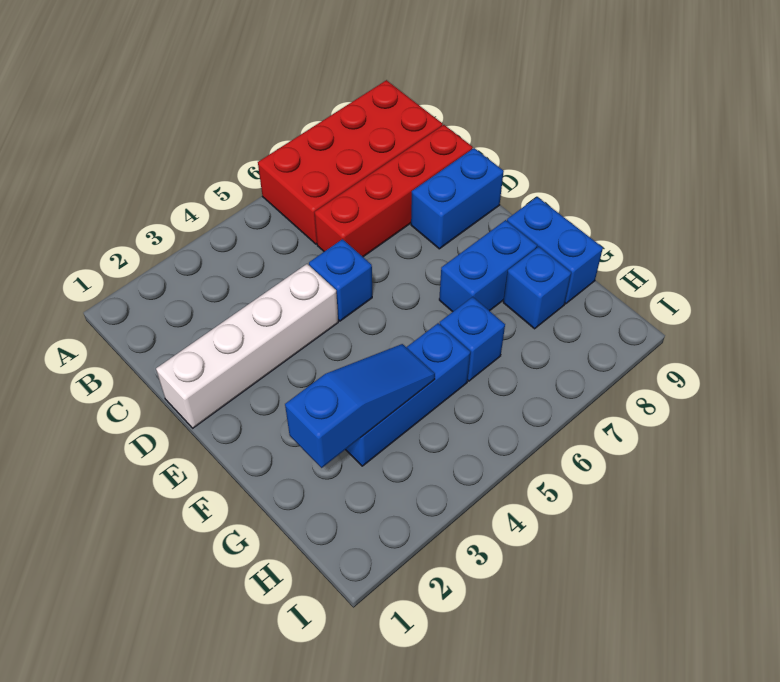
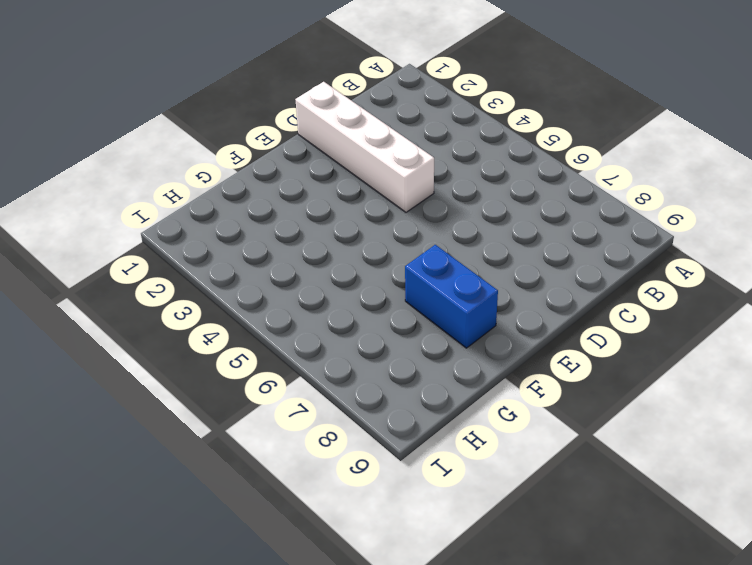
none -> red brick A6:B9 level 1
none -> red brick C6:C9 level 1

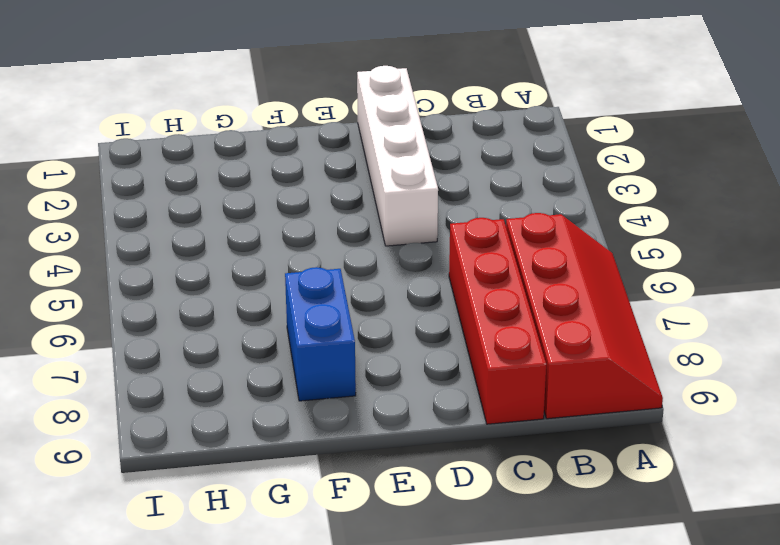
red slope A6:B9 level 1 top B -> red brick A6:B9 level 1
none -> blue brick D5 level 1
none -> blue brick D8:D9 level 1

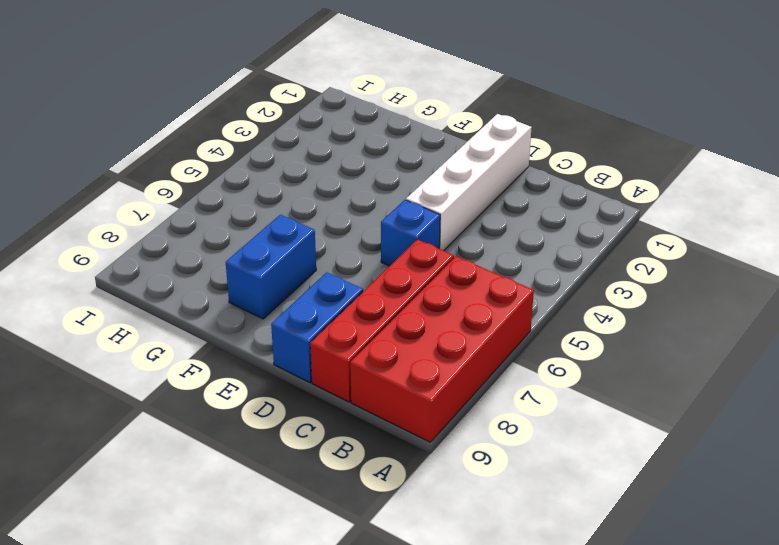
none -> blue brick F9:G9 level 1
none -> blue brick G3:G5 level 1

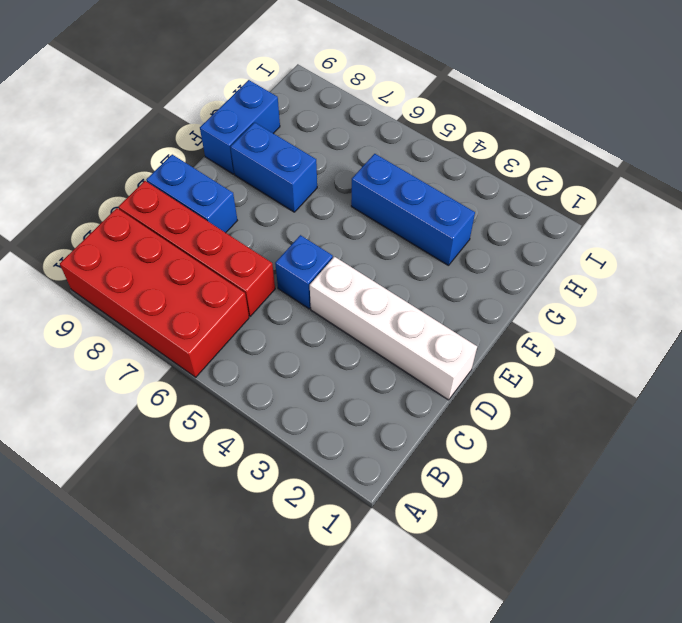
none -> blue brick G6 level 1
none -> blue brick G8 level 1

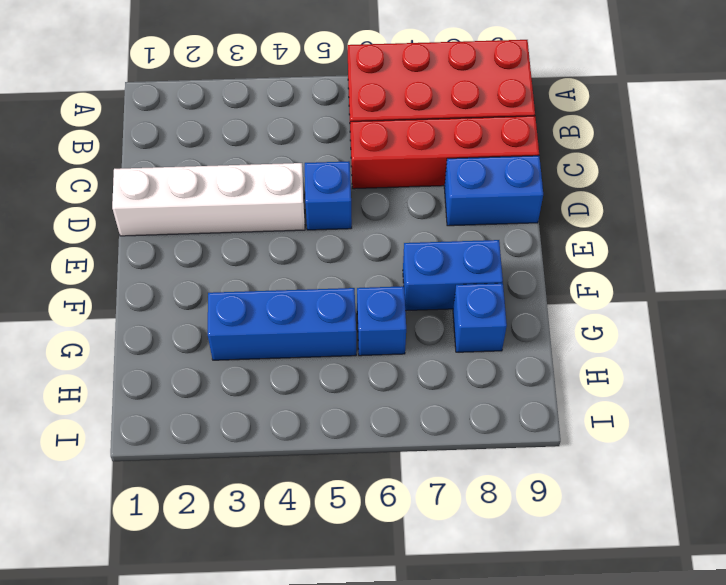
none -> blue brick F9:G9 level 1
none -> blue slope G2:G4 level 2 top 2

